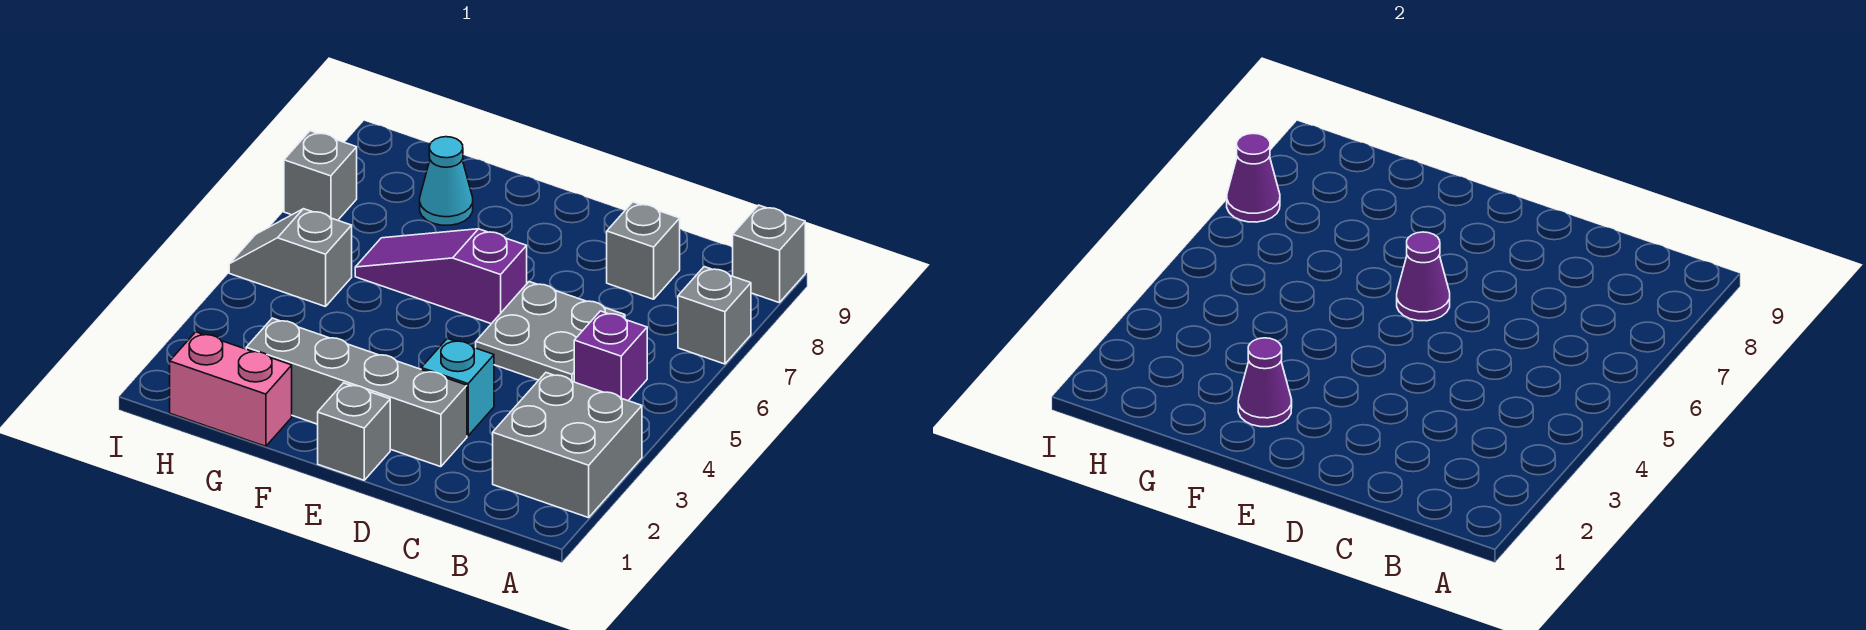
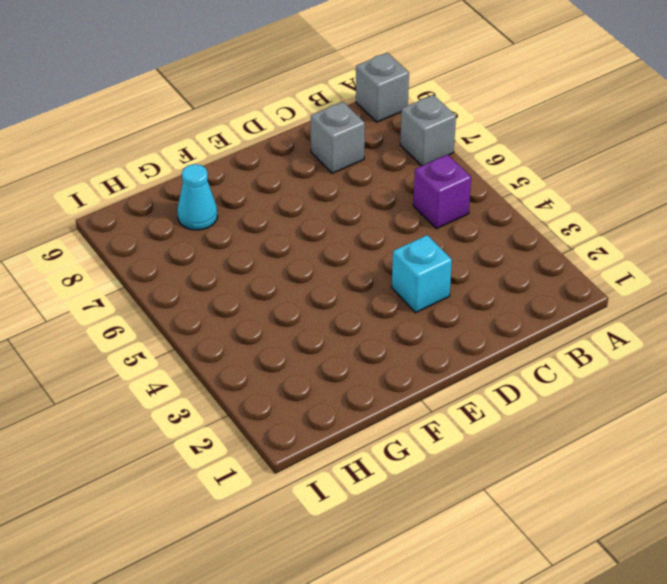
none -> grey brick A2:B3 level 1
none -> grey plate C5:D6 level 1
none -> grey brick D2:G2 level 1

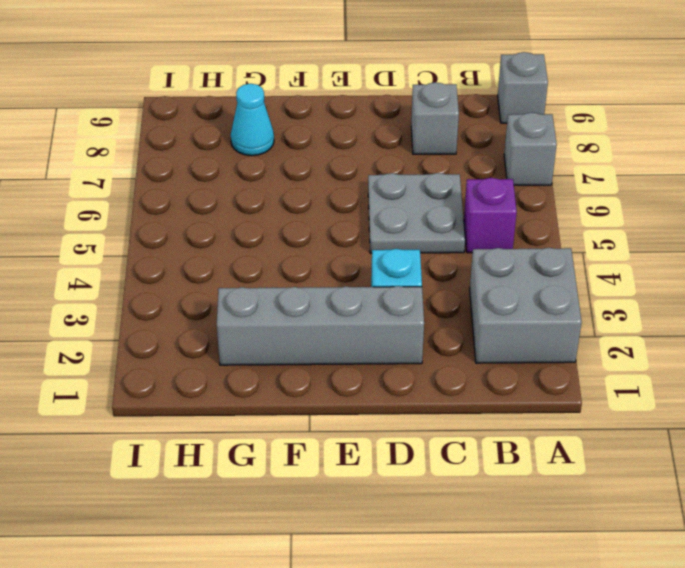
none -> grey brick E1 level 1
none -> purple slope E6:G6 level 1 top E
none -> pink brick G1:H1 level 1

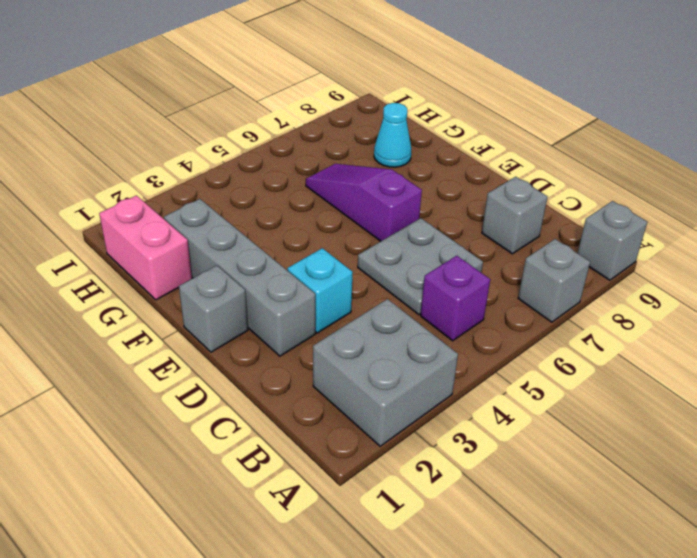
none -> grey slope H5:I5 level 1 top H
none -> grey brick I7 level 1
none -> purple cone E6 level 2

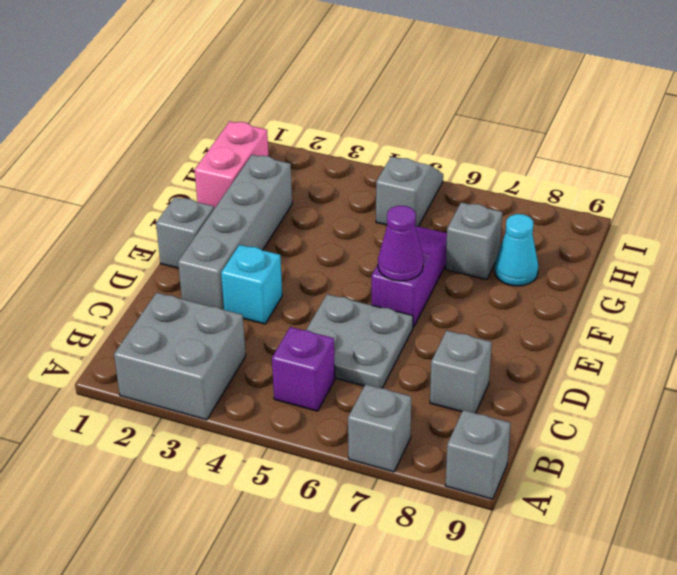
grey brick G7 level 1 -> grey brick I7 level 1
none -> purple cone F2 level 2
none -> purple cone I7 level 2

